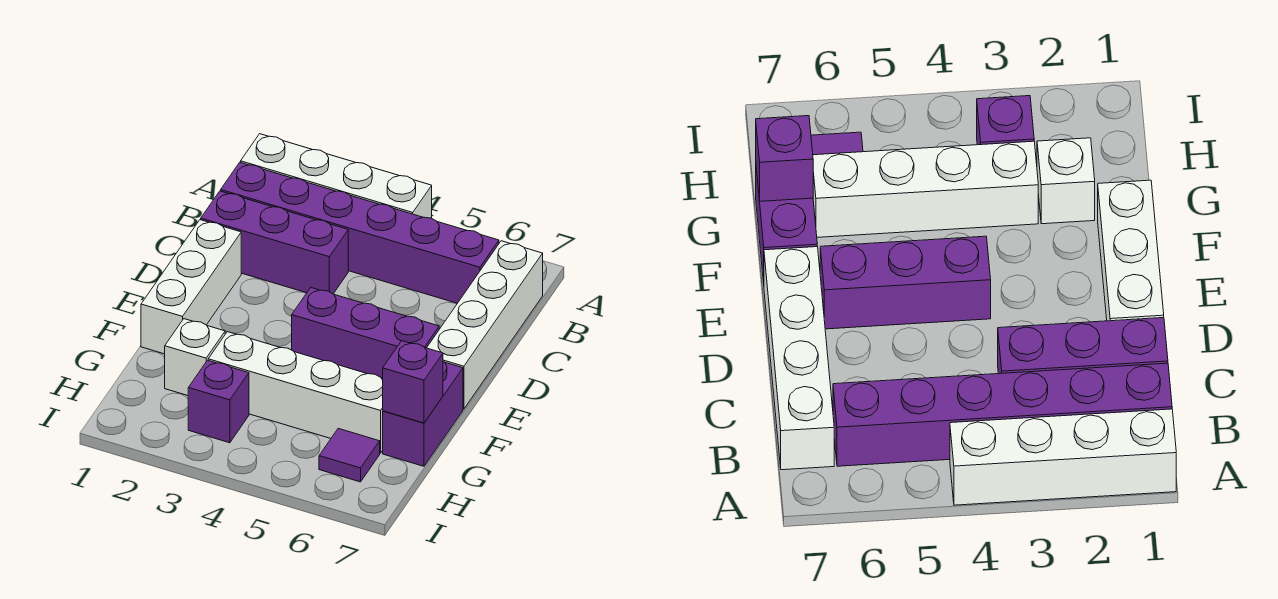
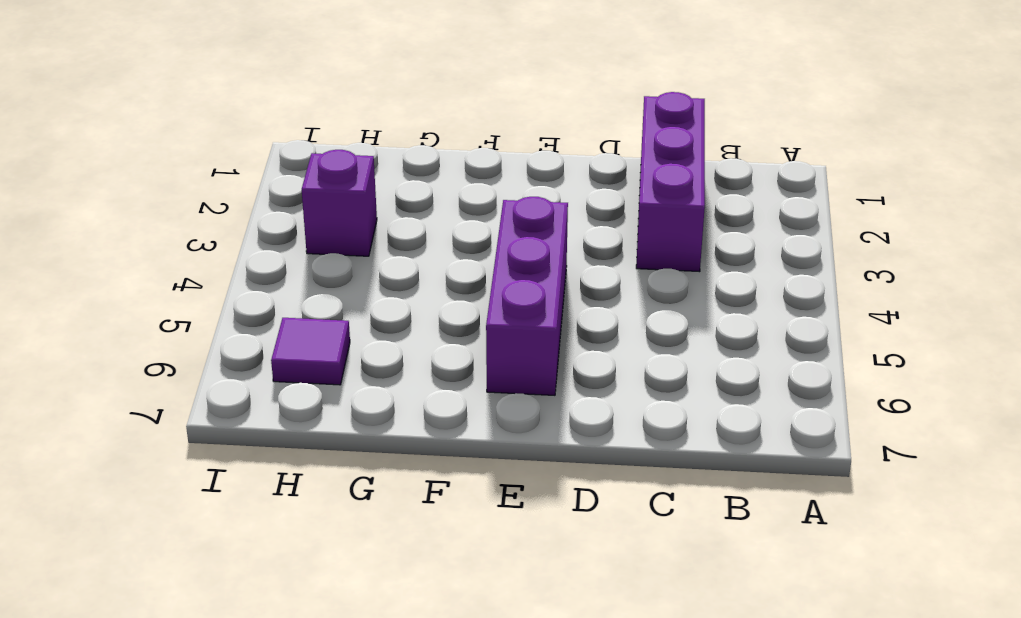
none -> white brick A1:A4 level 1
none -> purple brick B1:B6 level 1
none -> white brick B7:E7 level 1

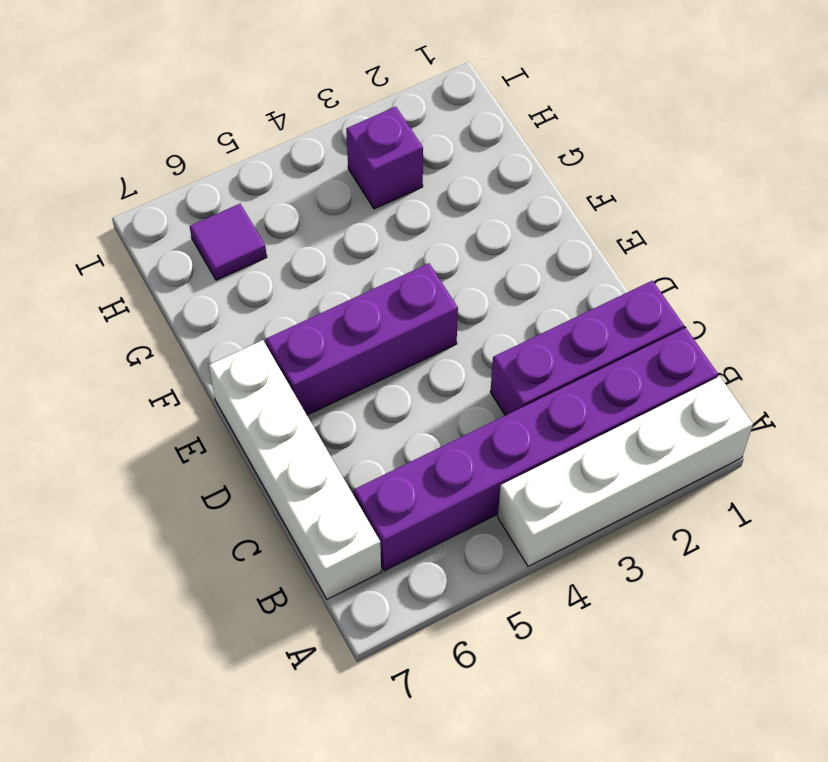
none -> white brick D1:F1 level 1
none -> purple brick F7:G7 level 1
none -> white brick G2 level 1

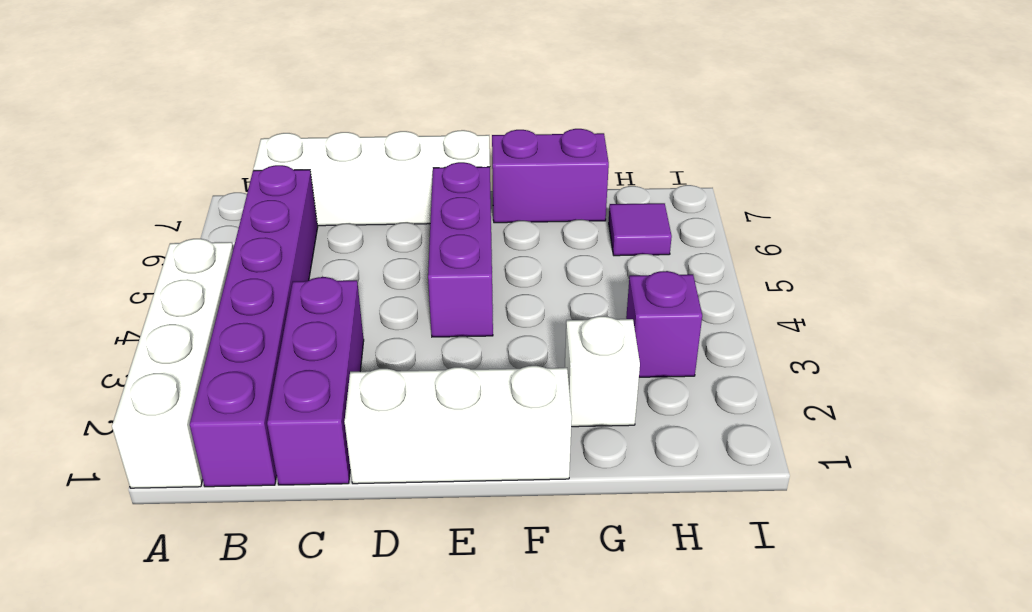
none -> white brick G3:G6 level 1
none -> purple brick G7 level 2

